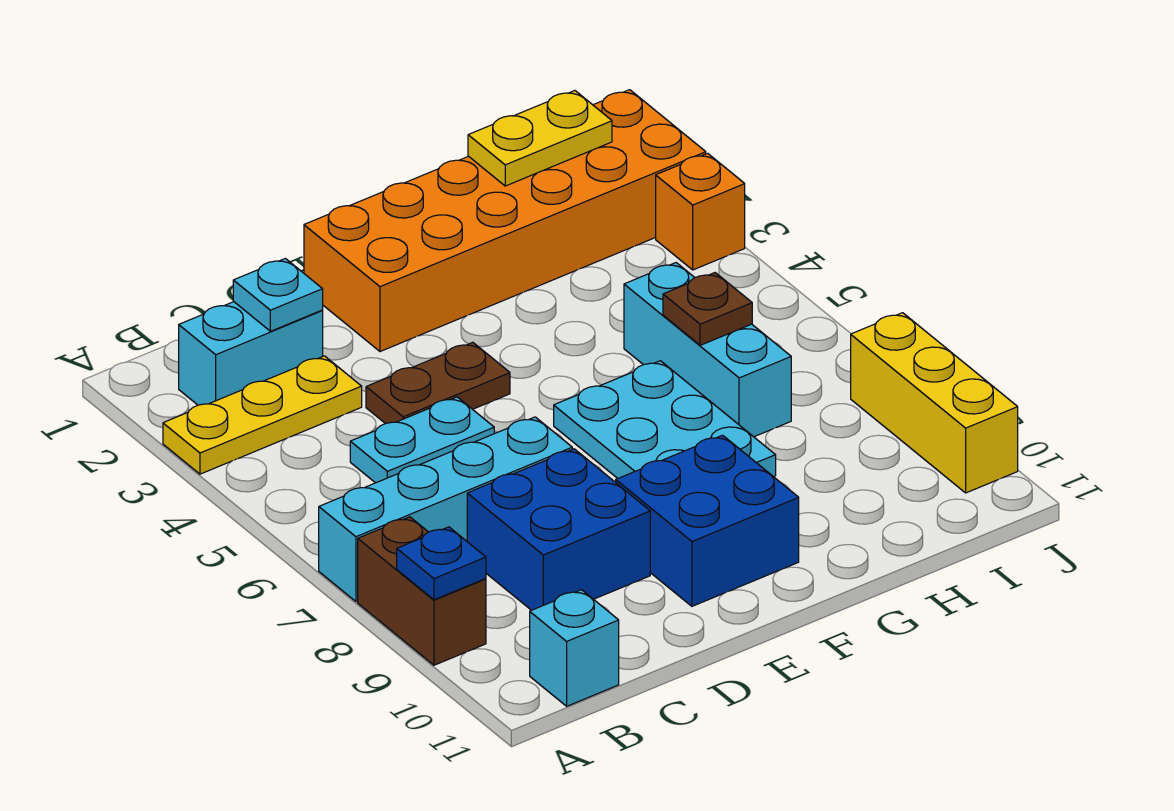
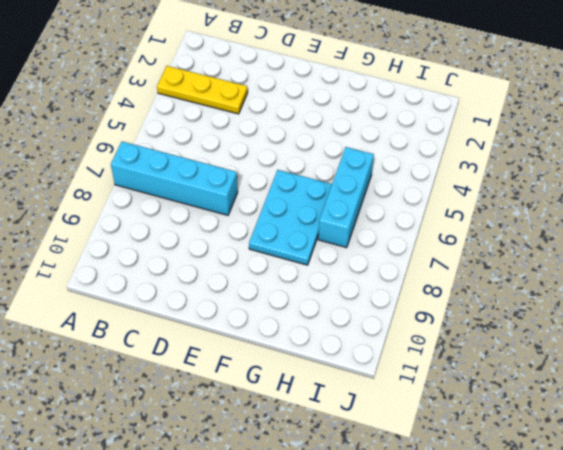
none -> brown brick A8:A9 level 1
none -> cyan brick B2:C2 level 1
none -> cyan brick B11 level 1

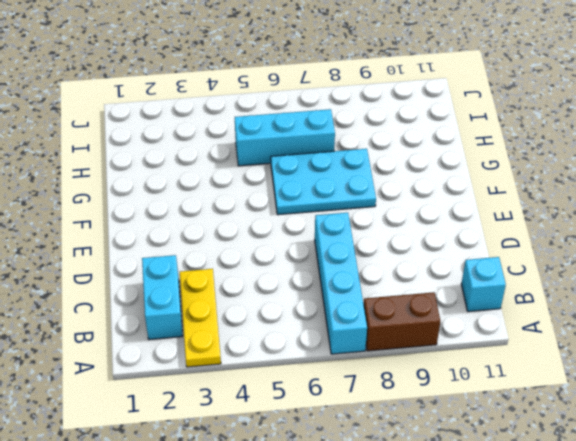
none -> cyan plate C5:D5 level 1
none -> blue brick C8:D9 level 1
none -> brown plate D4:E4 level 1

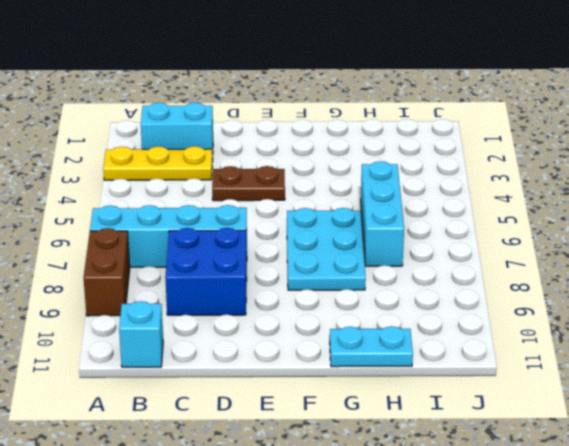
cyan plate G11:H11 level 1 -> cyan plate C5:D5 level 1
none -> orange brick E1:J2 level 1
none -> blue brick E9:F10 level 1
none -> orange brick J3 level 1

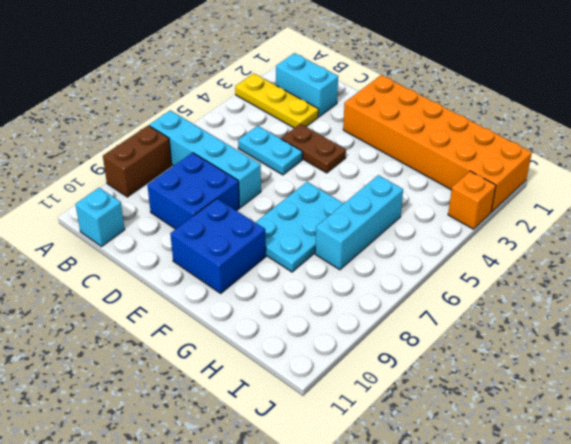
none -> yellow brick J8:J10 level 1
none -> blue plate A9 level 2
none -> cyan plate C2 level 2

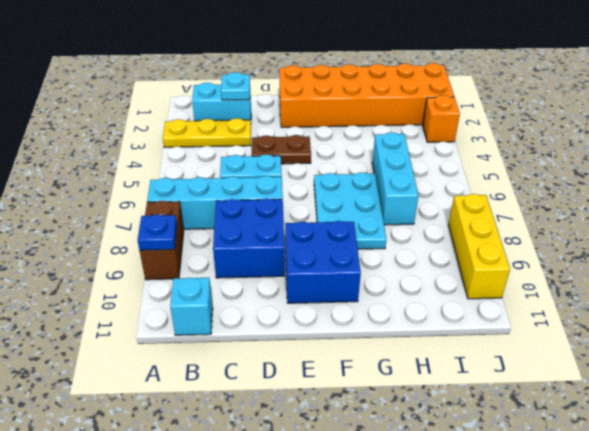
none -> yellow plate H1:I1 level 2
none -> brown plate H6 level 2

